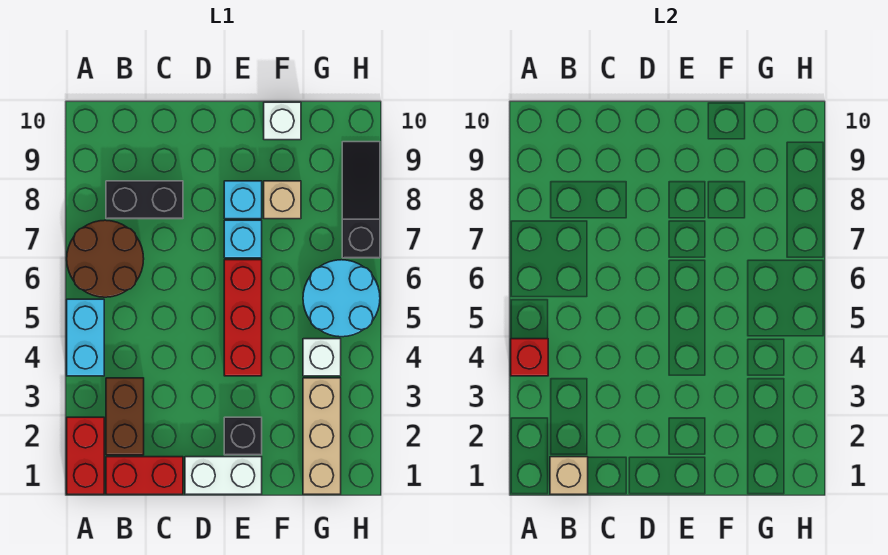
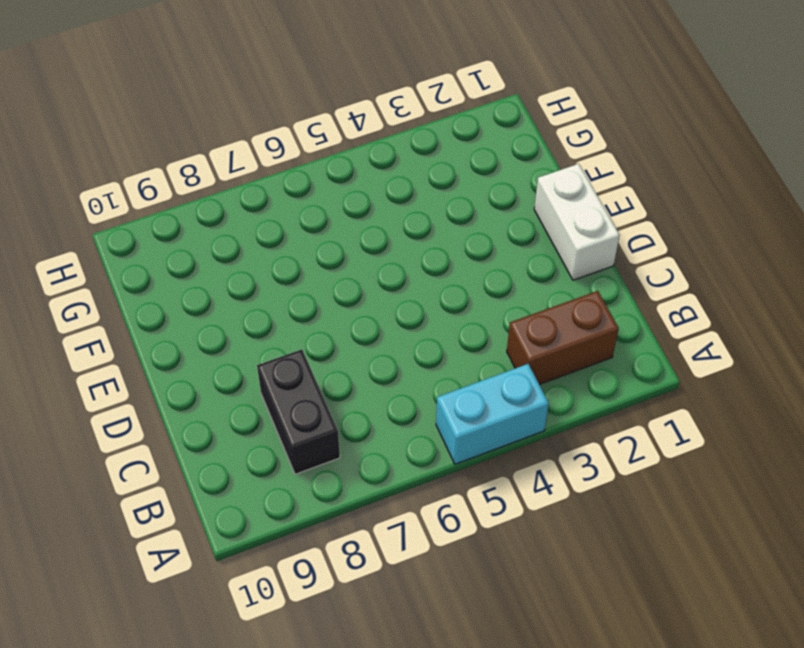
none -> red brick A1:A2 level 1
none -> brown round brick A6:B7 level 1
none -> red brick B1:C1 level 1

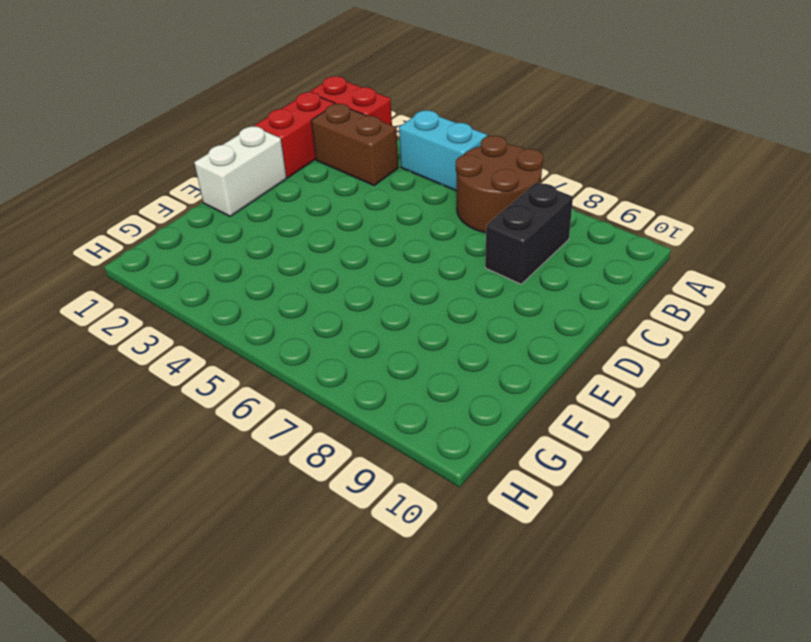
none -> black brick E2 level 1
none -> red brick E4:E6 level 1
none -> cyan brick E7 level 1

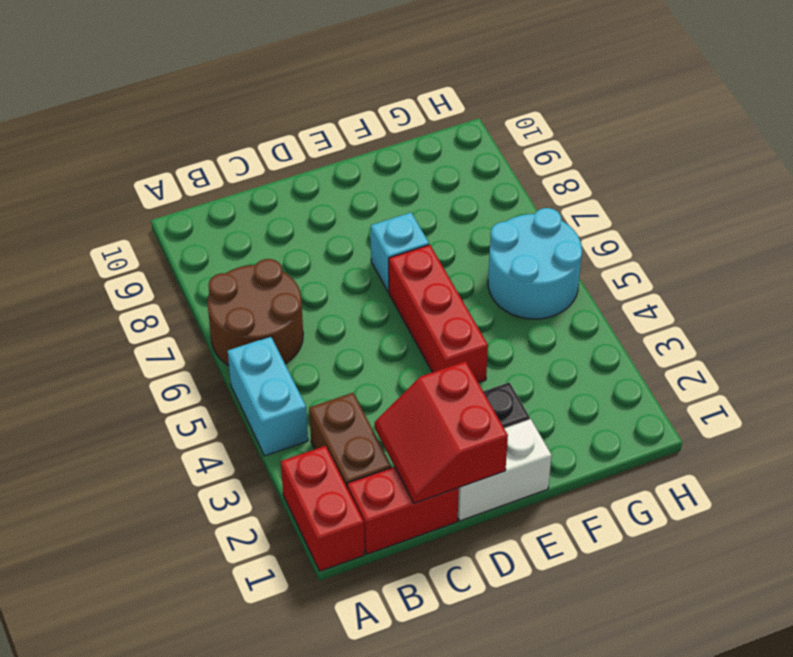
red slope C1:D2 level 2 top D -> none
none -> black brick B8:C8 level 1
none -> cyan brick E8 level 1
none -> tan brick F8 level 1

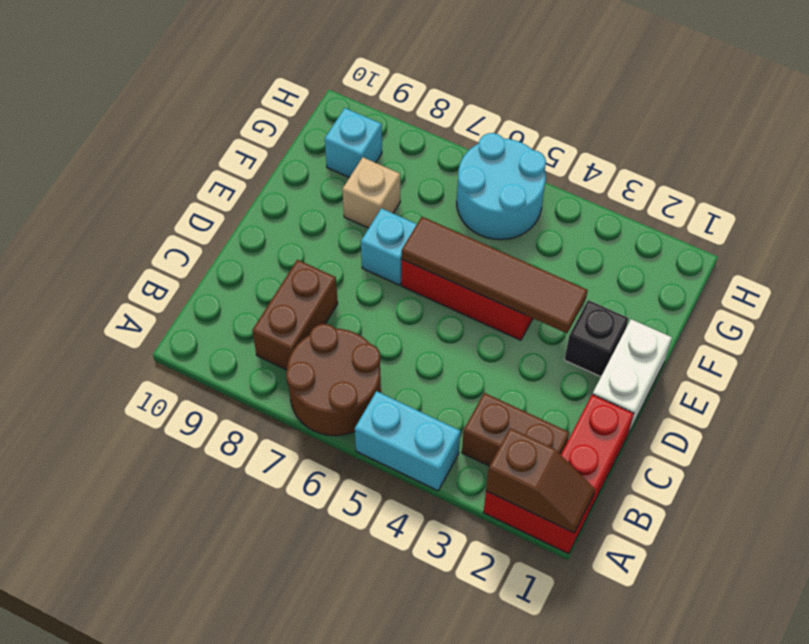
brown slope A1:A2 level 2 top 2 -> none
brown brick B8:C8 level 1 -> black brick B8:C8 level 1
brown tile E3:E6 level 2 -> none
cyan brick G9 level 1 -> cyan brick E8 level 1
none -> white brick F10 level 1
none -> tan brick G1:G3 level 1
none -> white brick G4 level 1

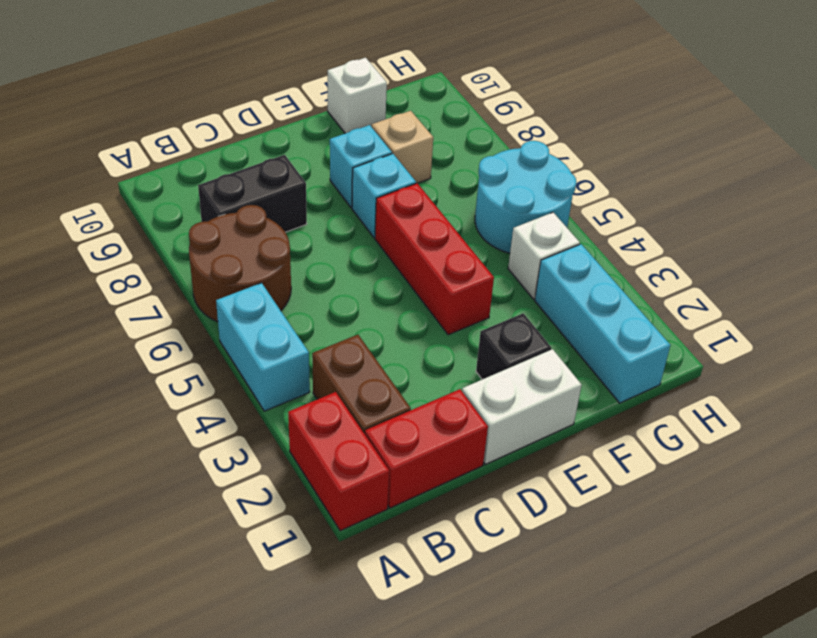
cyan brick G1:G3 level 1 -> tan brick G1:G3 level 1
none -> black slope H7:H9 level 1 top 7
none -> red brick A4 level 2
none -> tan brick B1 level 2

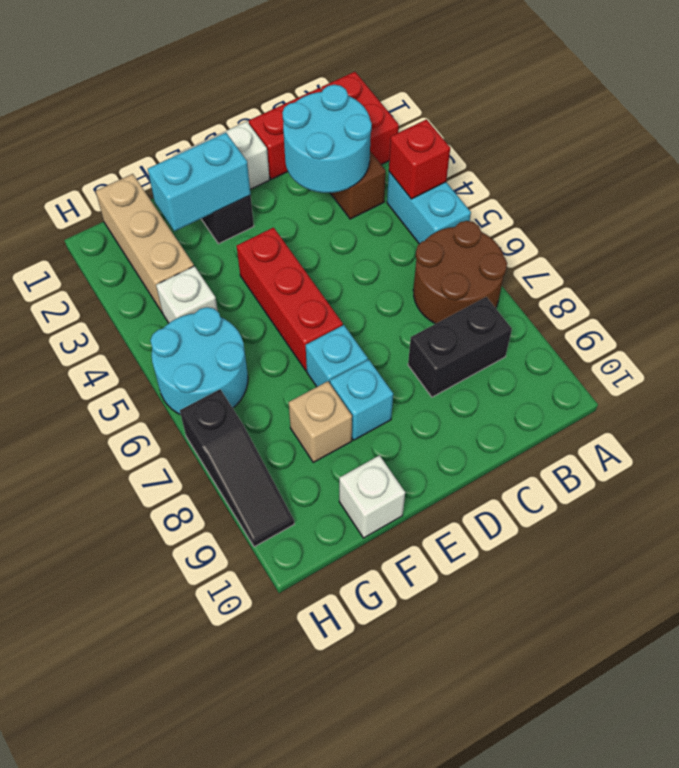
cyan round brick B2:C3 level 2 -> none
cyan brick E2:F2 level 2 -> none
none -> tan brick B1 level 2

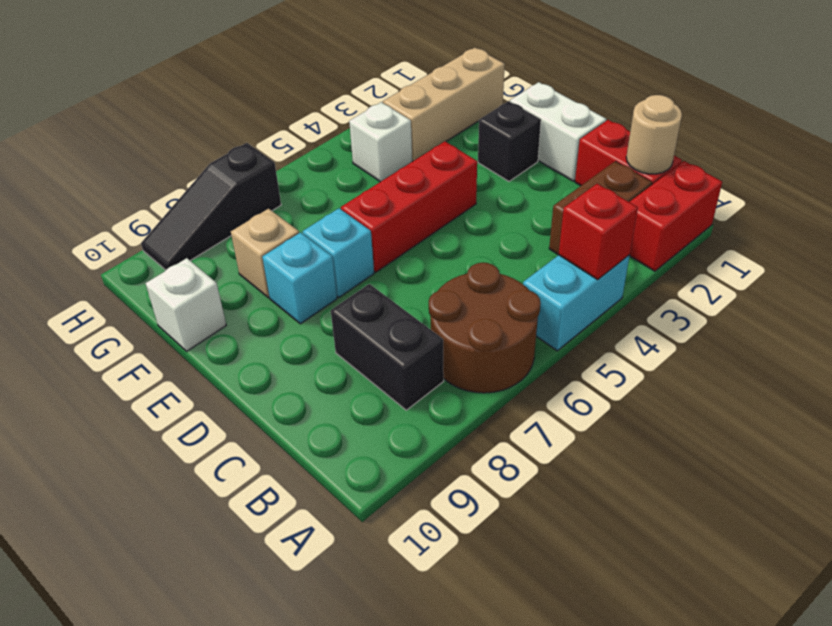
tan round brick B1 level 2 -> tan brick B1 level 2
none -> cyan round brick G5:H6 level 1

